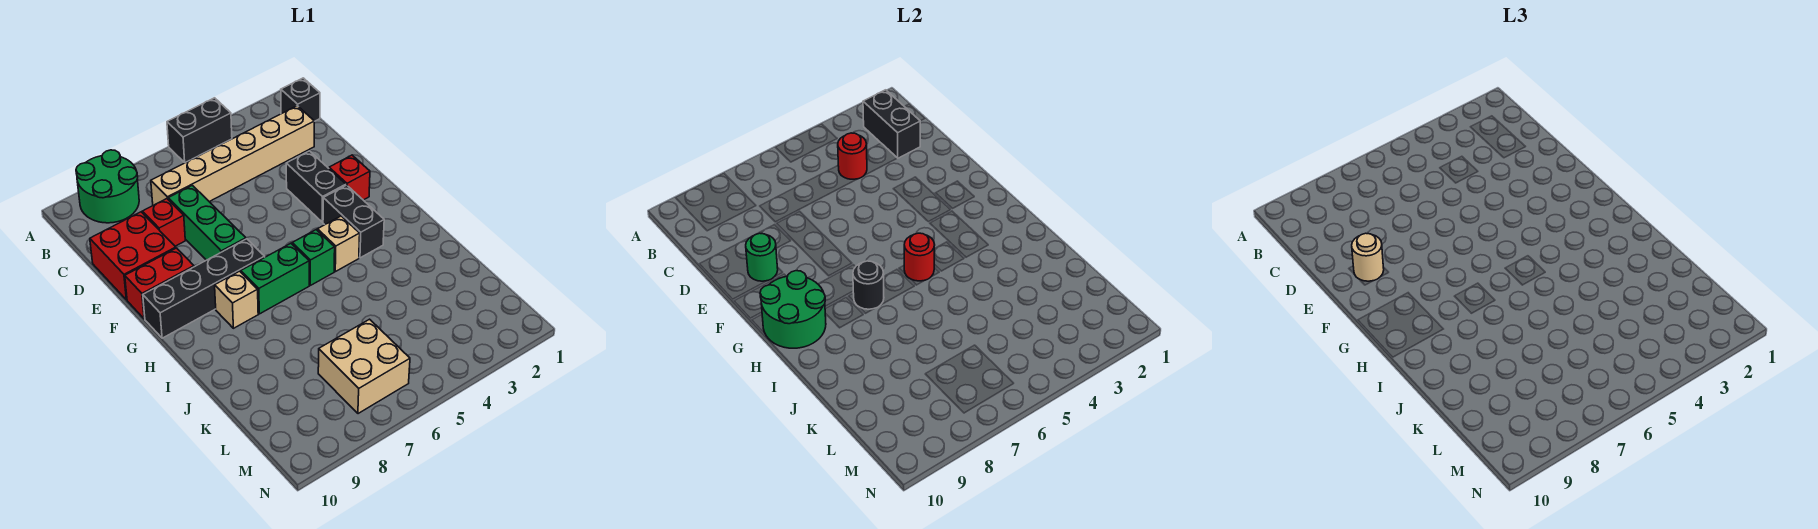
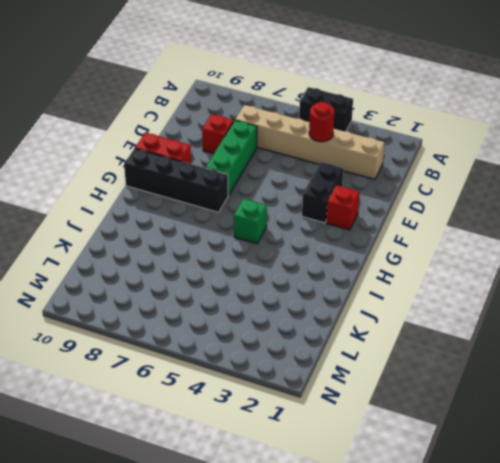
none -> green round brick A8:B9 level 1
none -> black brick B1 level 1
none -> red brick D9:E10 level 1

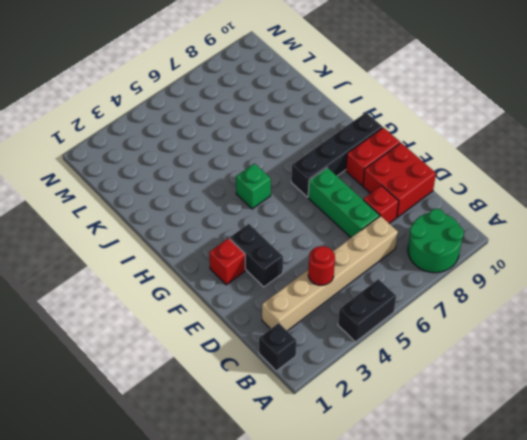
none -> black brick G3:H3 level 1
none -> tan brick H4 level 1
none -> green brick H6:H7 level 1

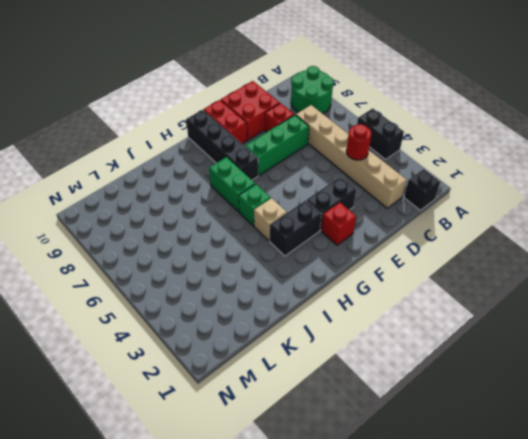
none -> tan brick H8 level 1
none -> tan brick L6:M7 level 1
none -> black brick B2:C2 level 2

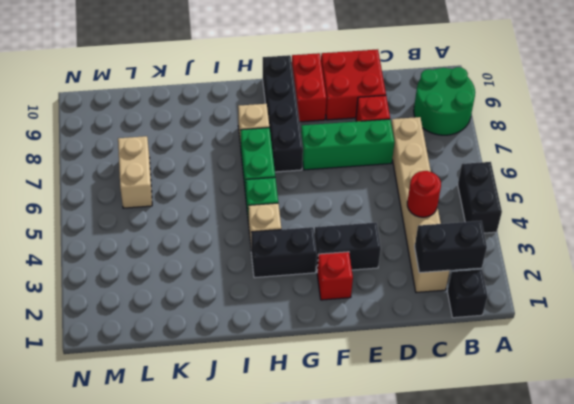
tan brick L6:L7 level 1 -> tan brick L6:M7 level 1
none -> green round brick E9 level 2
none -> green round brick G9:H10 level 2
none -> red round brick H5 level 2

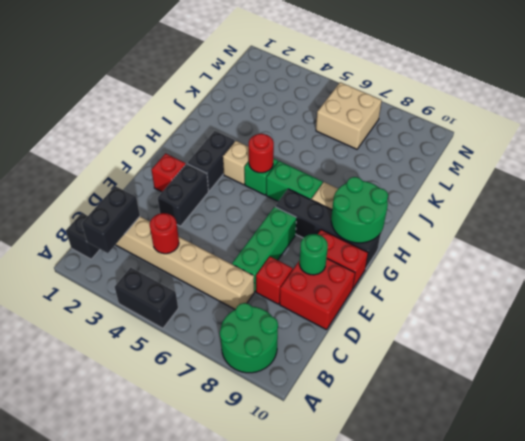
none -> black round brick H7 level 2
none -> tan round brick E9 level 3

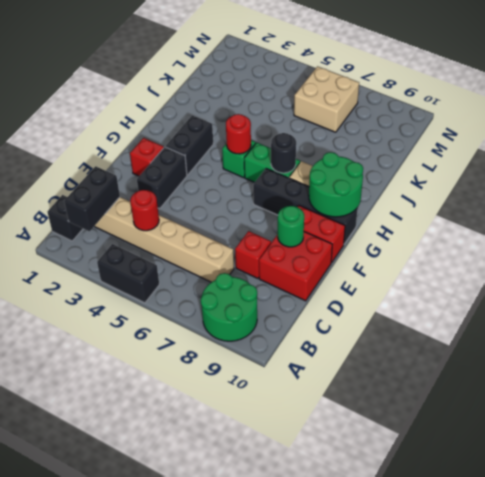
none -> green brick D7:F7 level 1
none -> tan brick H4 level 1
none -> tan round brick E9 level 3

